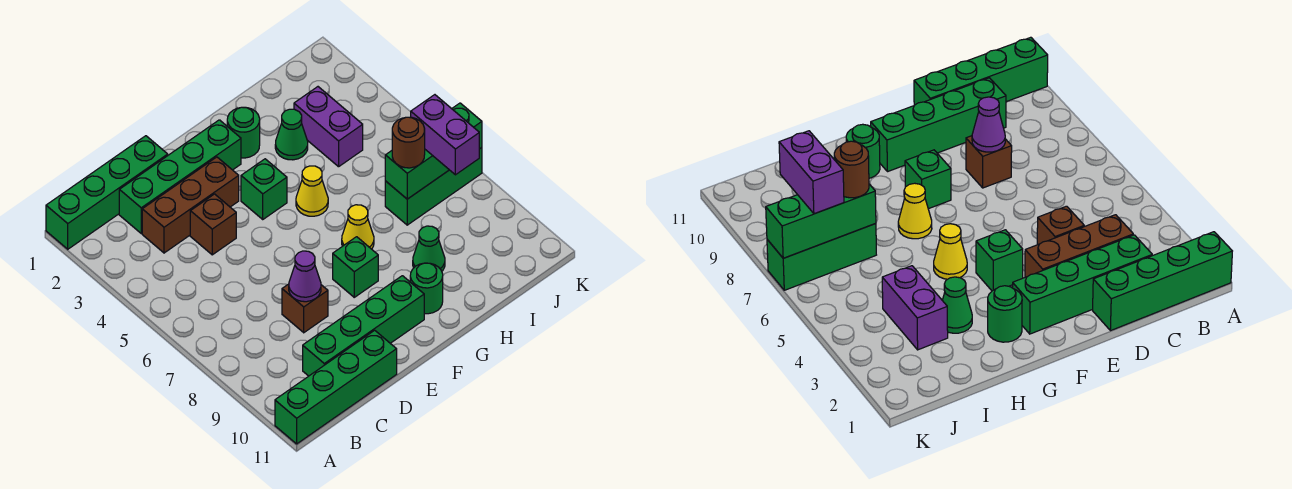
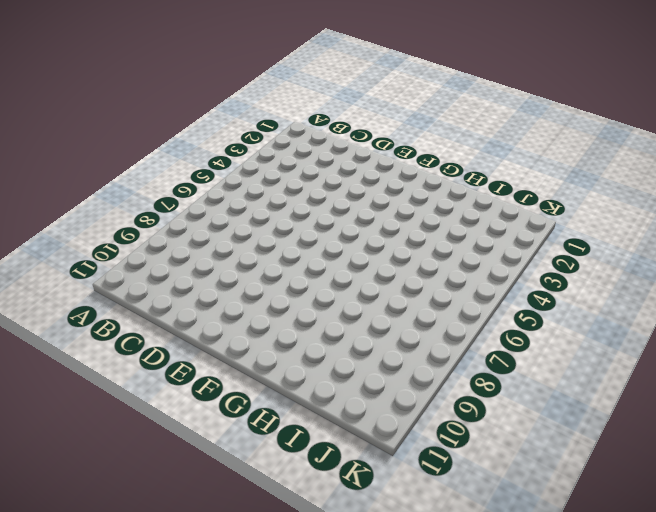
none -> green brick A1:D1 level 1
none -> green brick A11:D11 level 1
none -> green brick C2:F2 level 1

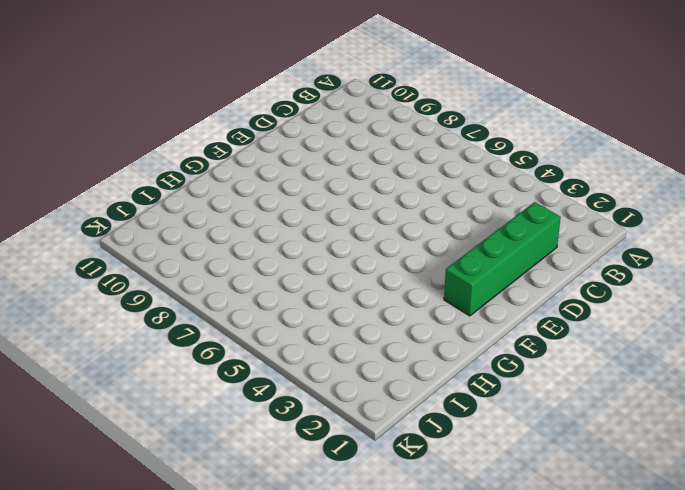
none -> green brick A1:D1 level 1
none -> green brick A11:D11 level 1
none -> brown brick C3:E3 level 1

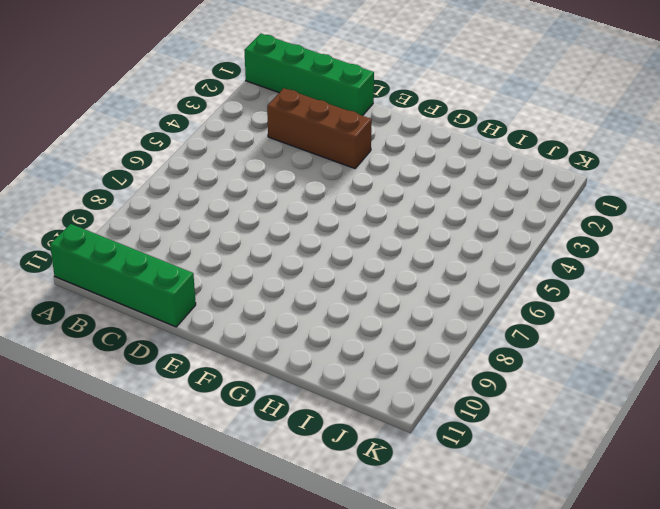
none -> green brick C2:F2 level 1
none -> green brick C10:F10 level 1
none -> brown brick D4 level 1

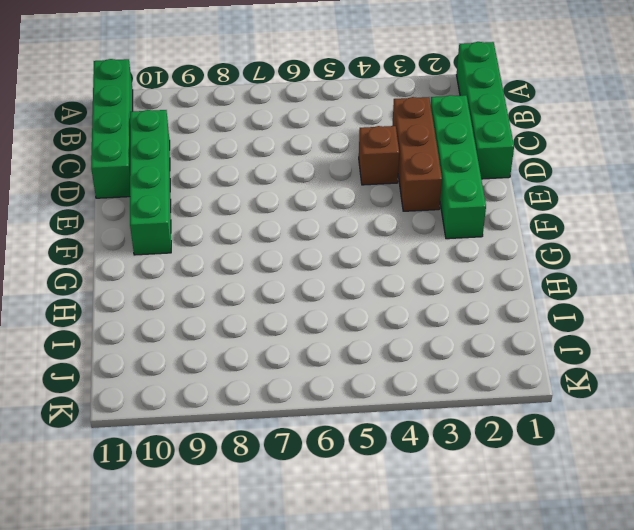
none -> brown brick D8 level 1
none -> green brick F4 level 1
none -> green brick F8 level 1

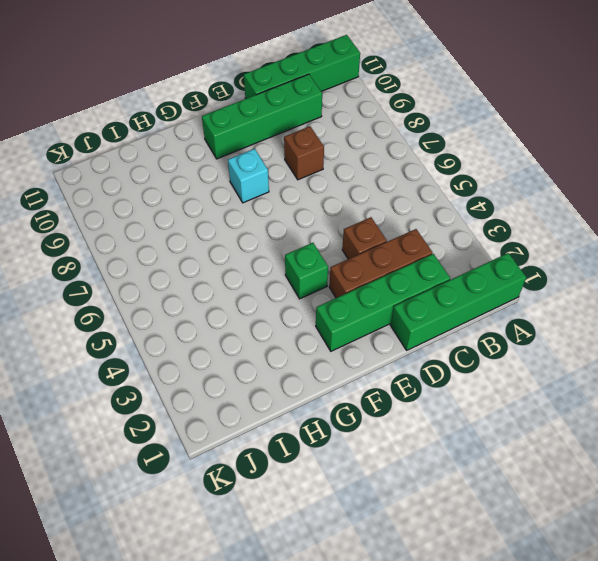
cyan brick F8 level 1 -> green brick F8 level 1
none -> green round brick G2 level 1
none -> yellow cone G5 level 1
none -> yellow cone G7 level 1

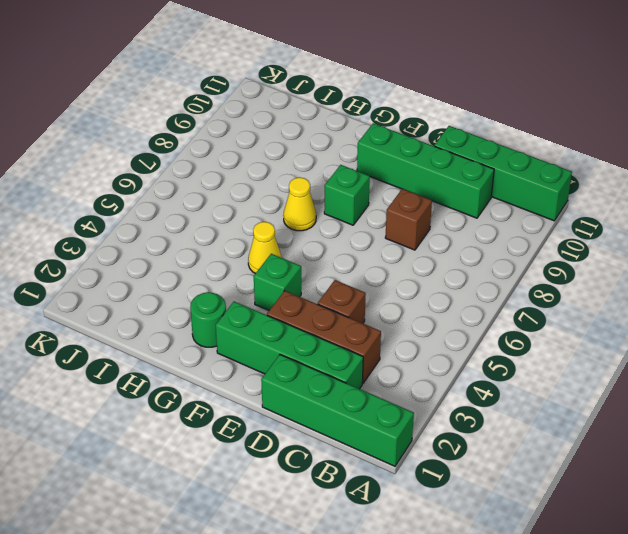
none -> green round brick G10 level 1
none -> green cone H3 level 1
none -> green cone H9 level 1

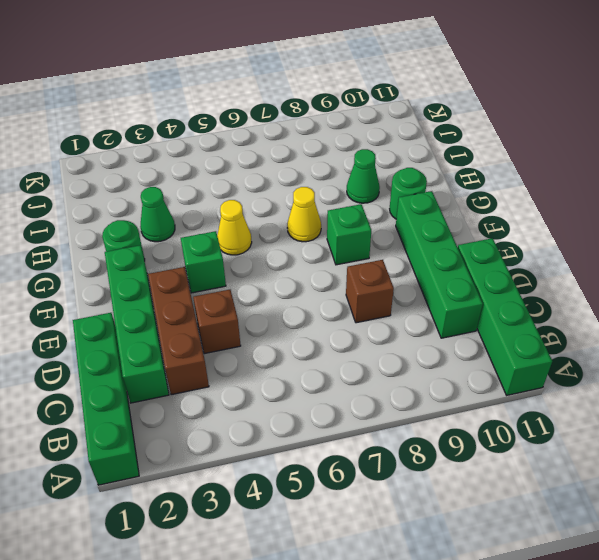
none -> purple brick I3:I4 level 1
none -> green brick I7:K7 level 1
none -> purple cone D8 level 2

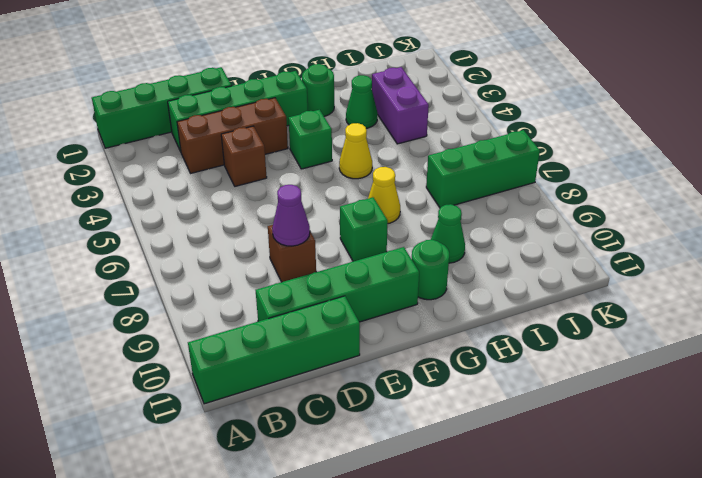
none -> green brick I7:K7 level 2
none -> brown round brick I7 level 3
none -> purple brick J7:J8 level 3

